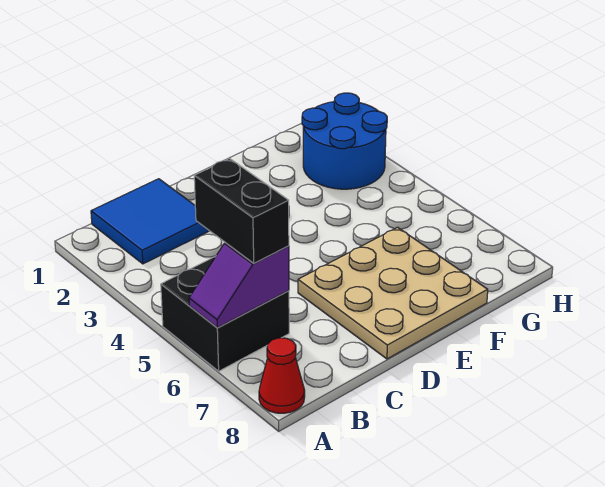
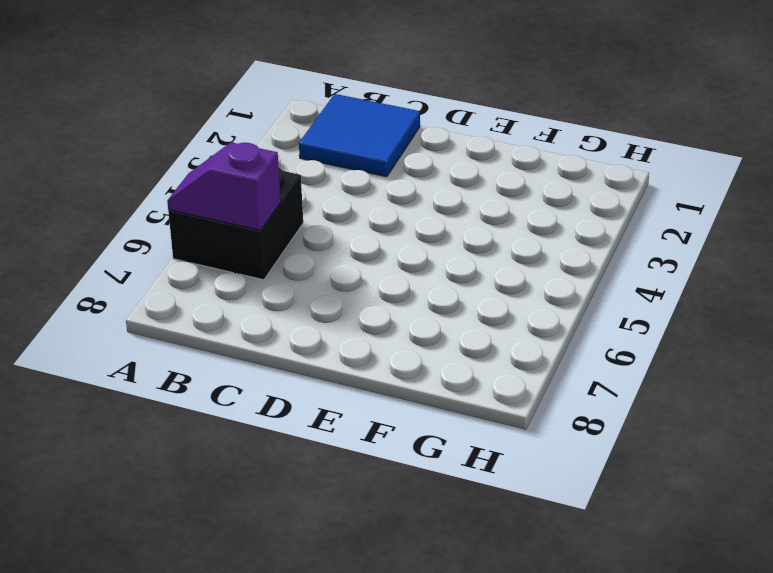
none -> red cone A8 level 1
none -> tan plate D6:F8 level 1

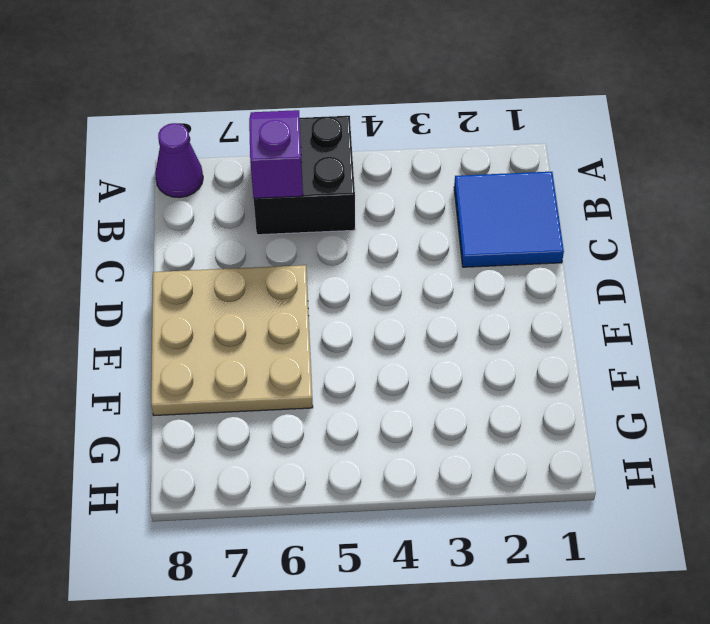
purple cone A8 level 1 -> red cone A8 level 1
none -> blue round brick G2:H3 level 1
none -> black brick B5:B6 level 3

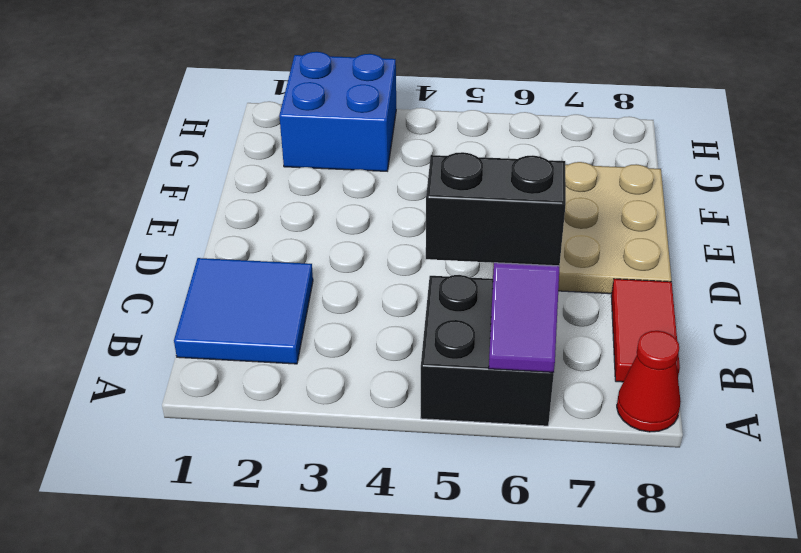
red tile B8:C8 level 1 -> none
blue brick G2:H3 level 1 -> blue round brick G2:H3 level 1

